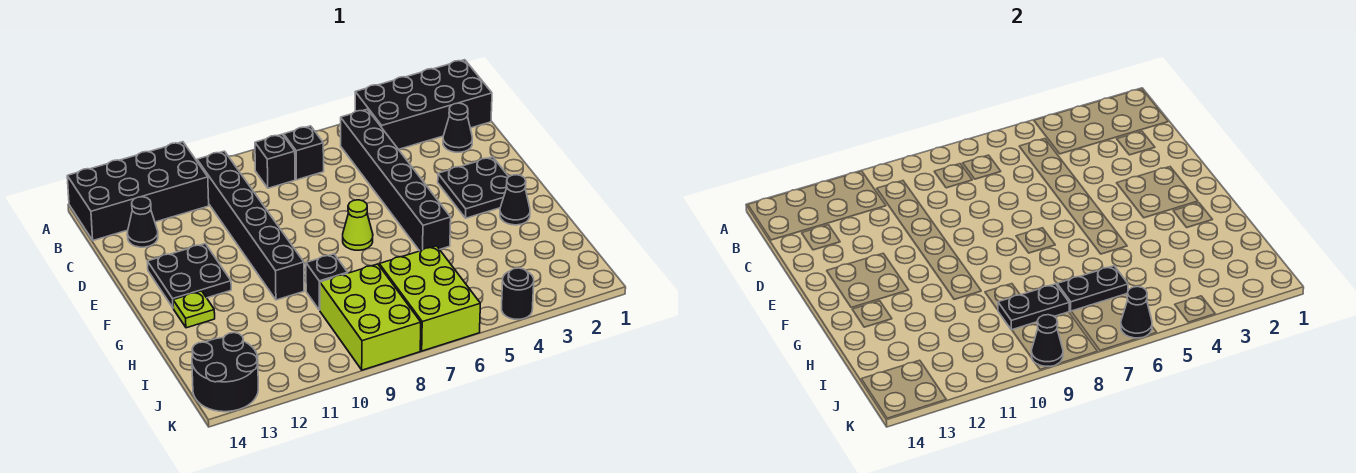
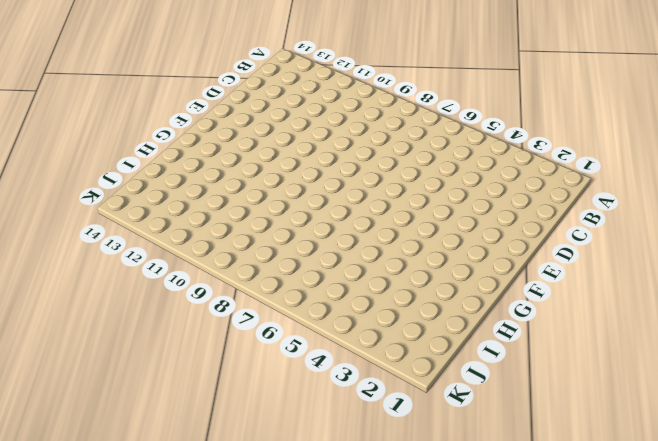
none -> black brick A1:B4 level 1
none -> black brick A11:B14 level 1
none -> black brick B5:G5 level 1

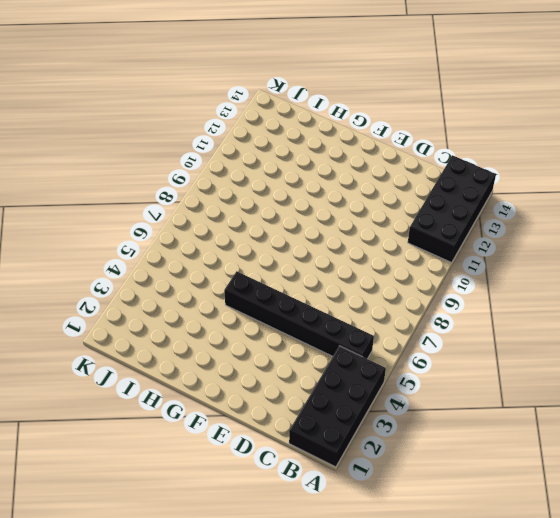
none -> black brick B7 level 1
none -> black brick B8 level 1
none -> black brick B10:G10 level 1

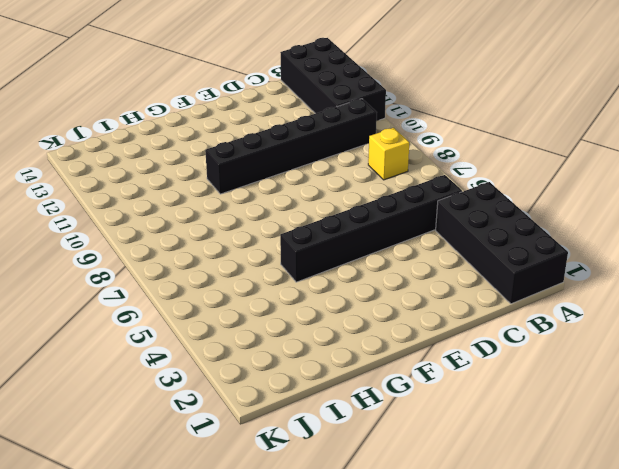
yellow brick B8 level 1 -> black brick B8 level 1
none -> black brick B7 level 1
none -> black cone C2 level 1
none -> black cone C13 level 1

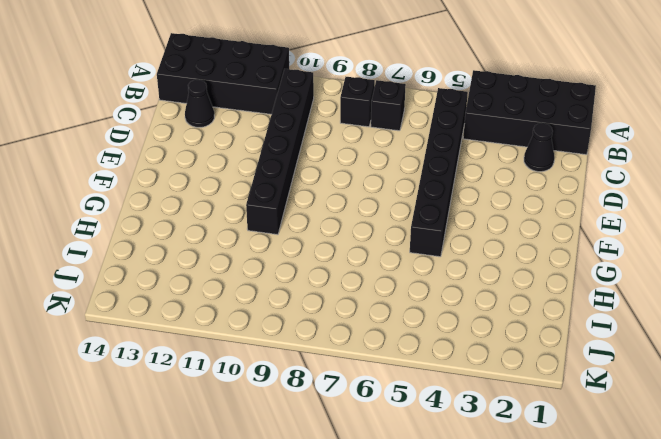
none -> black plate E2:F3 level 1
none -> black plate E12:F13 level 1
none -> lime cone F7 level 1

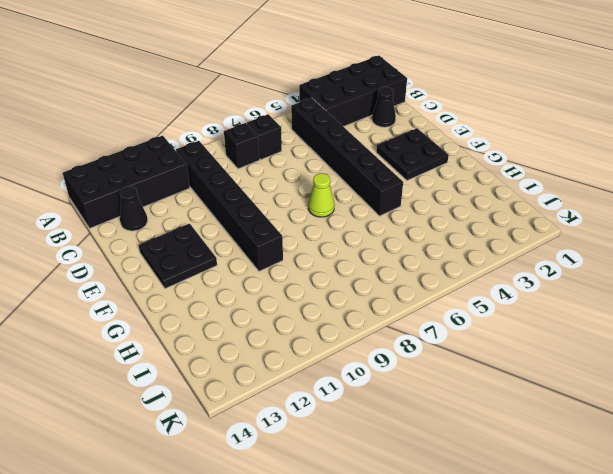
none -> black cone G2 level 1
none -> lime plate G13 level 1
none -> black brick H9 level 1

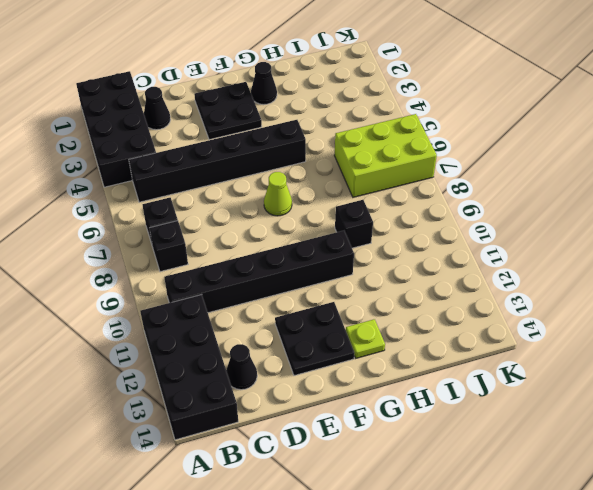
none -> lime brick I8:K9 level 1
none -> black round brick J13:K14 level 1
none -> black round brick K4 level 1

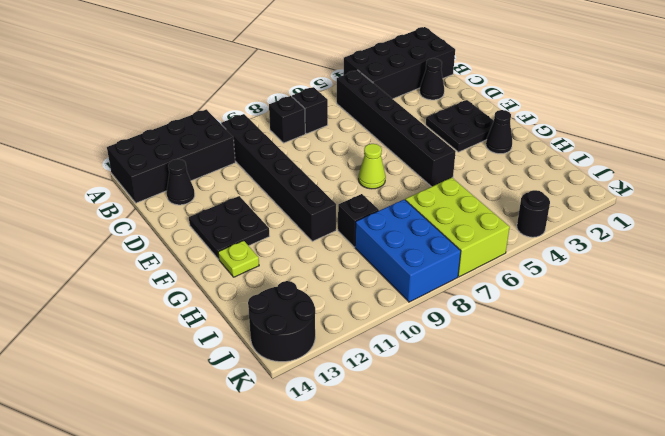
blue brick I8:K9 level 1 -> lime brick I8:K9 level 1
none -> black plate I6:I7 level 2
none -> black plate I8:I9 level 2
none -> black cone K6 level 2

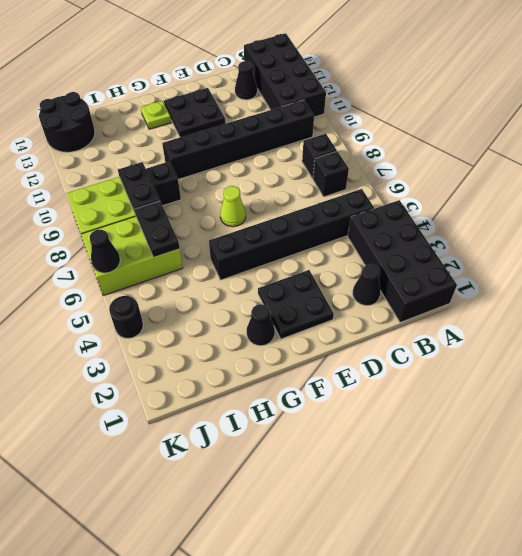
none -> black cone K9 level 2

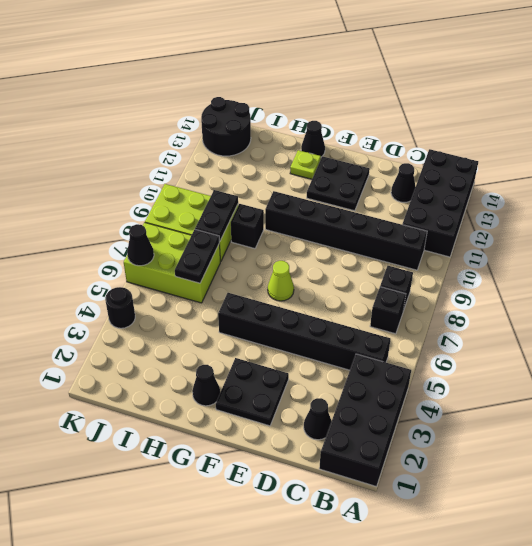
black cone G14 level 1 -> black cone K9 level 2

